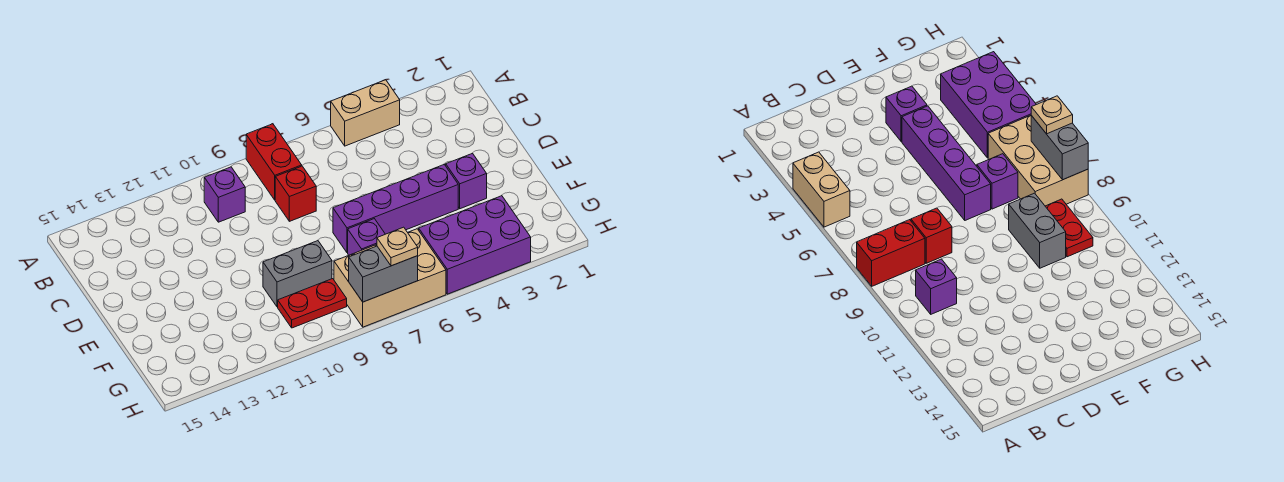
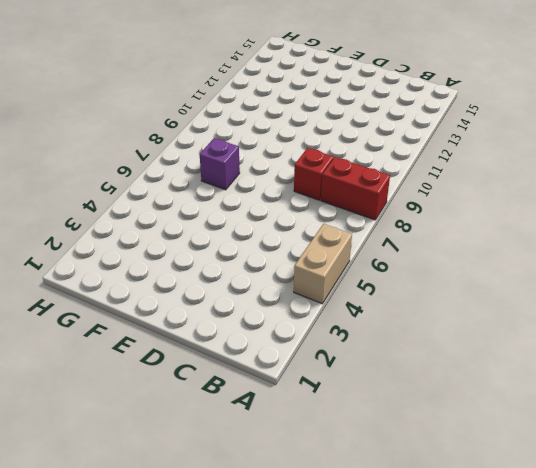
none -> purple brick B10 level 1
none -> purple brick E3 level 1
none -> purple brick E4:E7 level 1

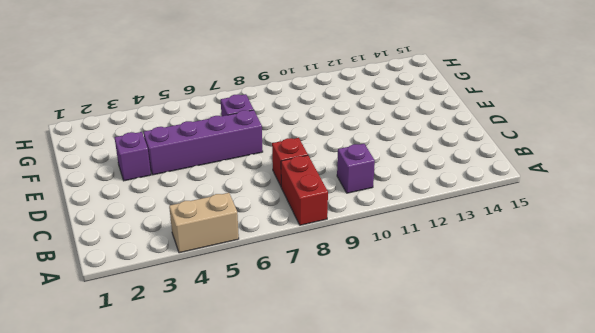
none -> grey brick F9:F10 level 1
none -> purple brick G3:H5 level 1
none -> tan brick G6:H8 level 1

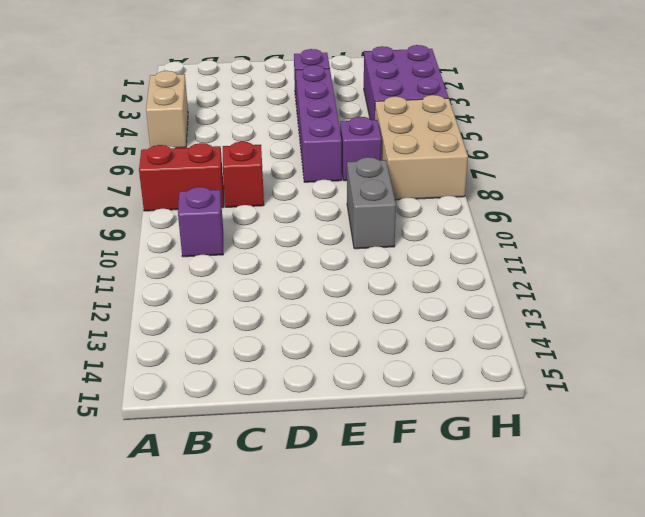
none -> red plate G9:G10 level 1
none -> grey brick H7:H8 level 2
none -> tan plate H7 level 3

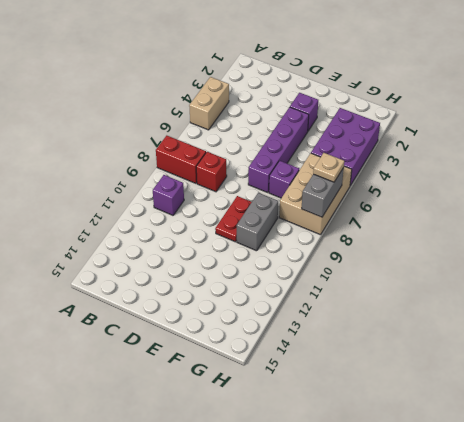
red plate E9:E10 level 1 -> red plate G9:G10 level 1

